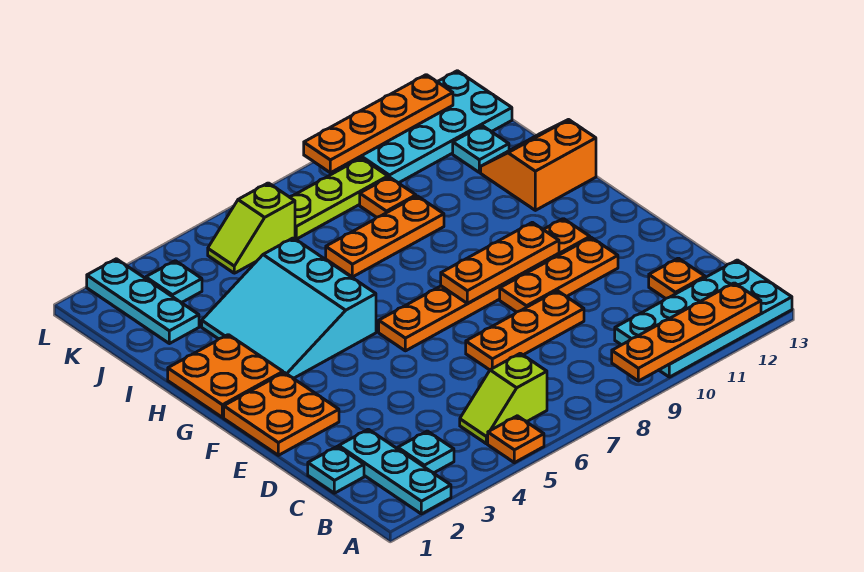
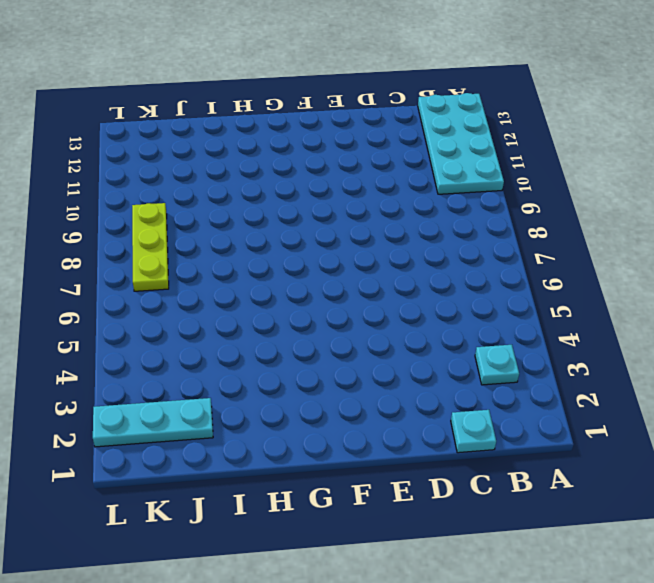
none -> cyan plate A2:C2 level 1
none -> orange plate A5 level 1
none -> lime slope B5:B6 level 1 top 6

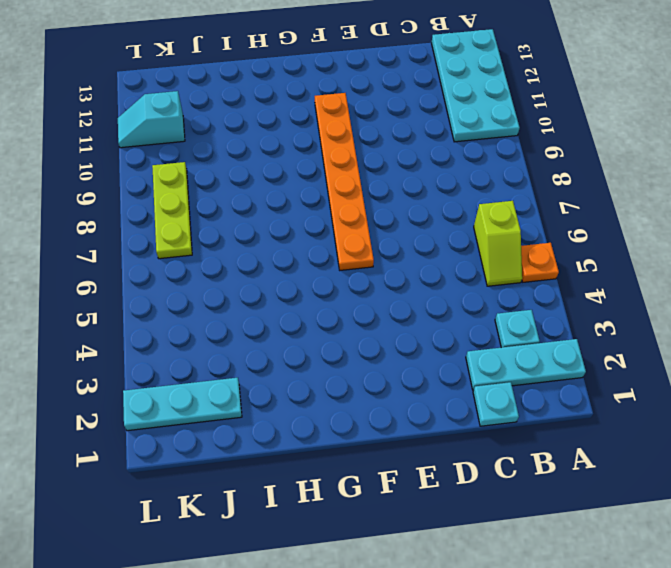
cyan slope K11:L11 level 1 top K -> cyan plate K10:L13 level 1
none -> orange plate C12 level 1
none -> orange plate D7:D9 level 1
none -> orange plate E1:F2 level 1

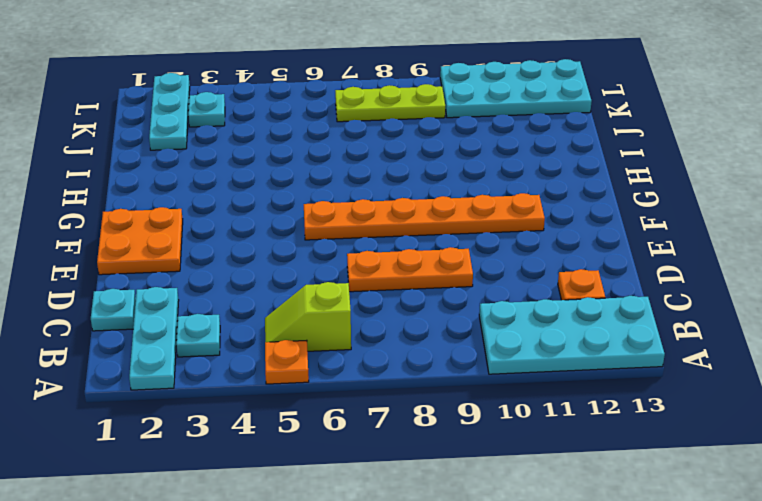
none -> orange plate E9:E11 level 1
none -> orange plate G1:H2 level 1
none -> cyan slope G3:I5 level 1 top 5

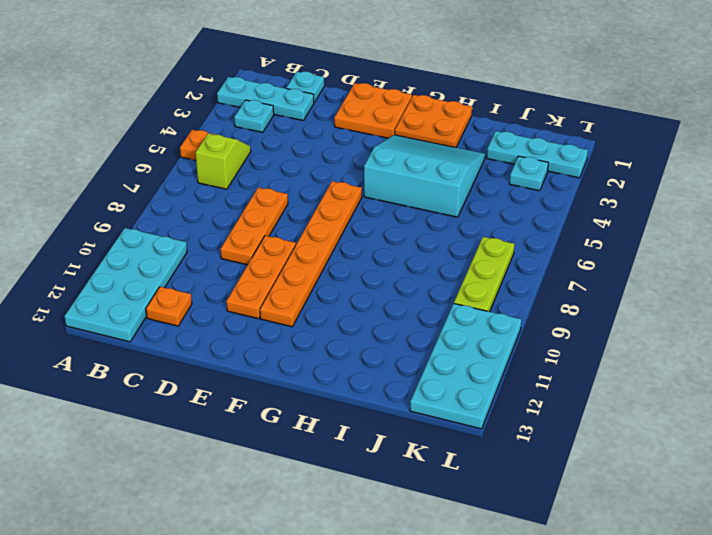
none -> orange slope H12:I13 level 1 top H
none -> orange plate I7:I9 level 1
none -> orange plate J9 level 1

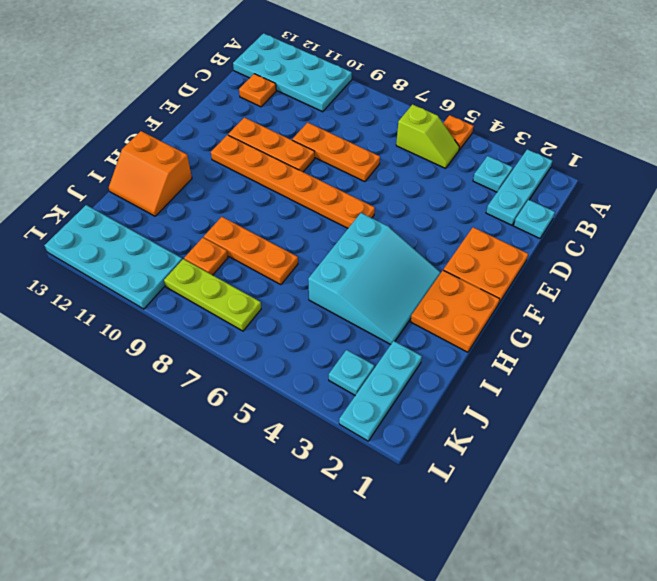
none -> cyan plate J12 level 1
none -> lime slope K5:K6 level 1 top 6
none -> orange plate A9:A12 level 2

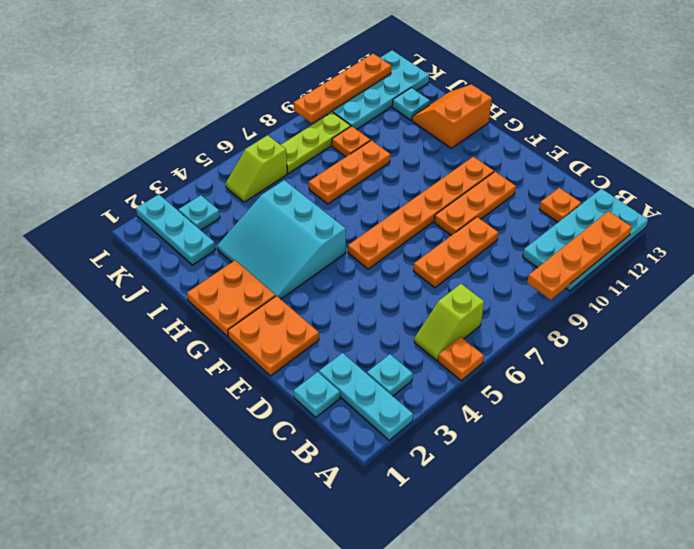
none -> orange plate F8:F10 level 2

